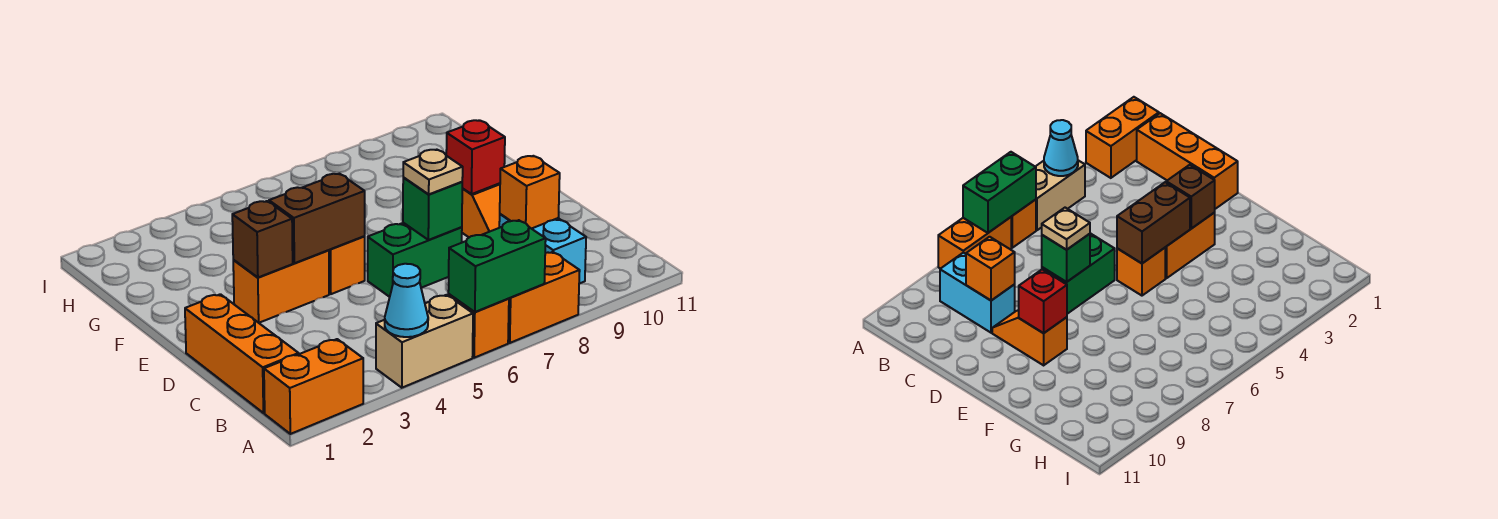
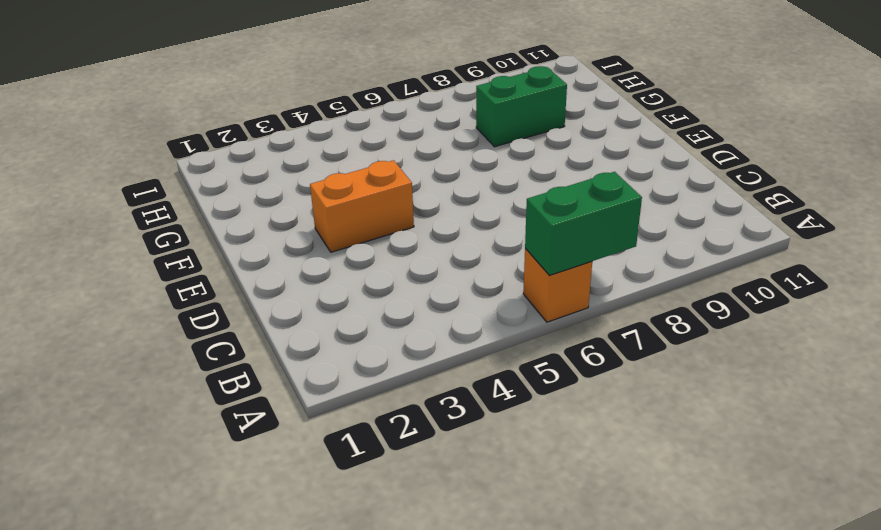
green brick G8:G9 level 1 -> green brick D6:D7 level 1
none -> orange brick A1:A2 level 1
none -> tan brick A4:A5 level 1
none -> orange brick A7:A8 level 1

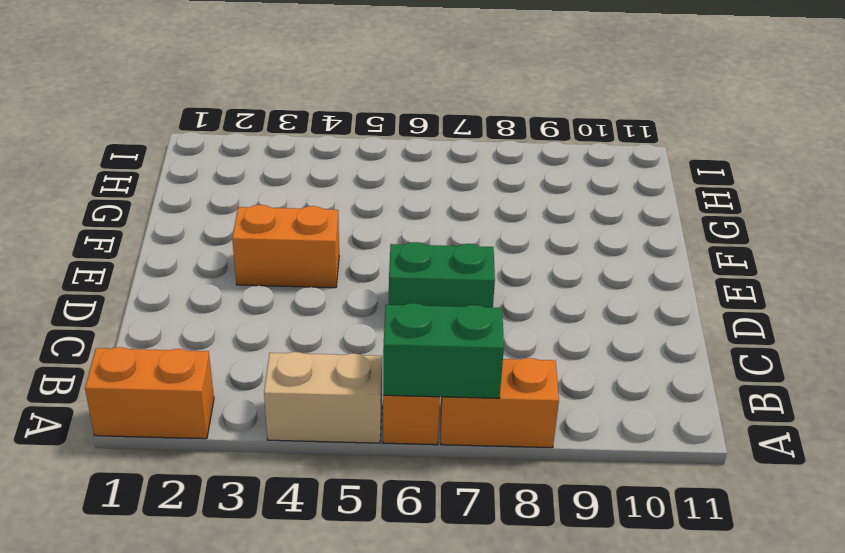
none -> orange brick B1:D1 level 1
none -> cyan brick B9:C9 level 1
none -> orange slope D9:E9 level 1 top E

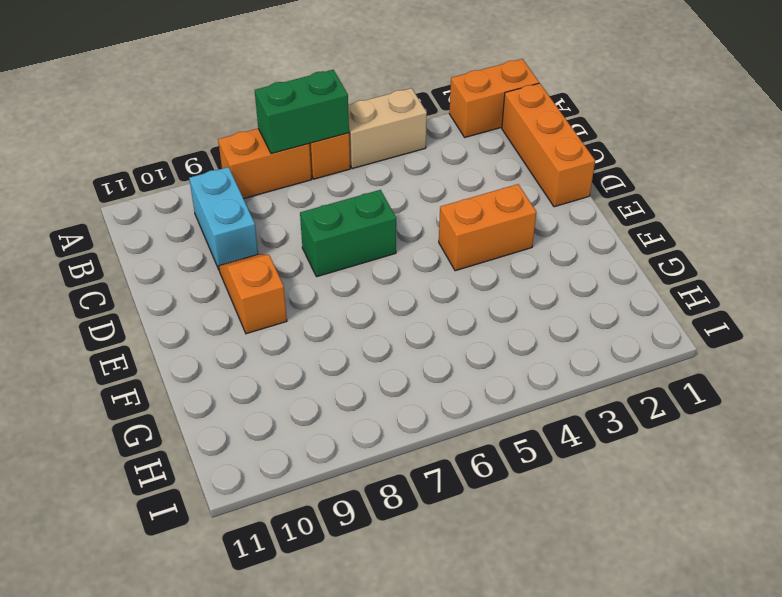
none -> orange brick E5 level 1
none -> cyan cone A4 level 2
none -> orange brick C9 level 2

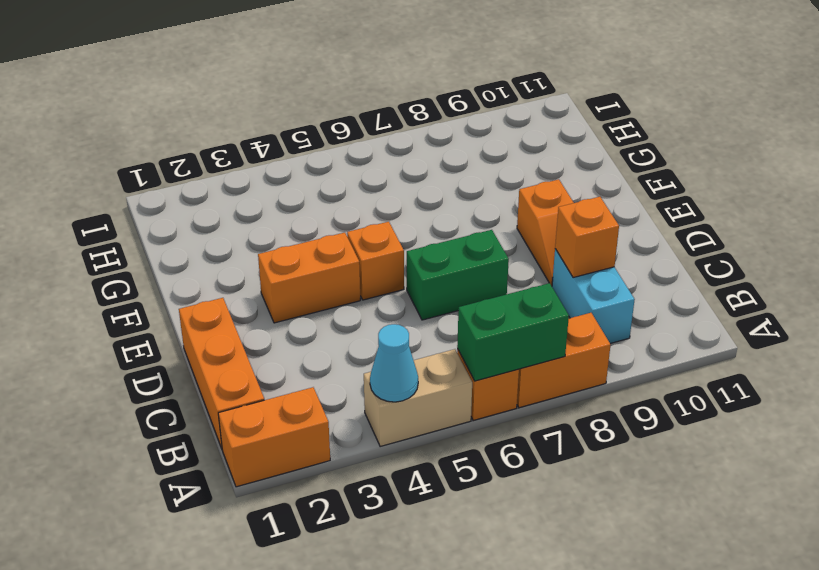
none -> green brick D7 level 2
none -> brown brick E3 level 2
none -> brown brick E4:E5 level 2

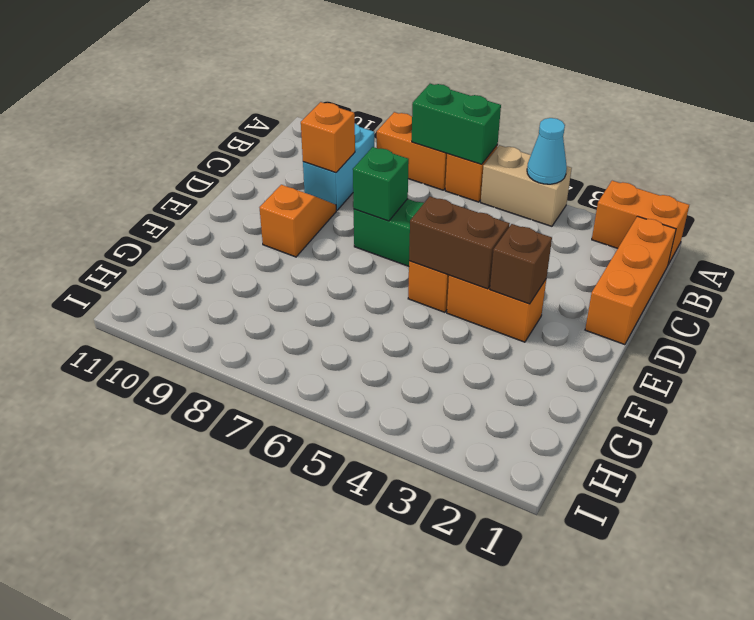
none -> red brick E9 level 2
none -> tan plate D7 level 3

